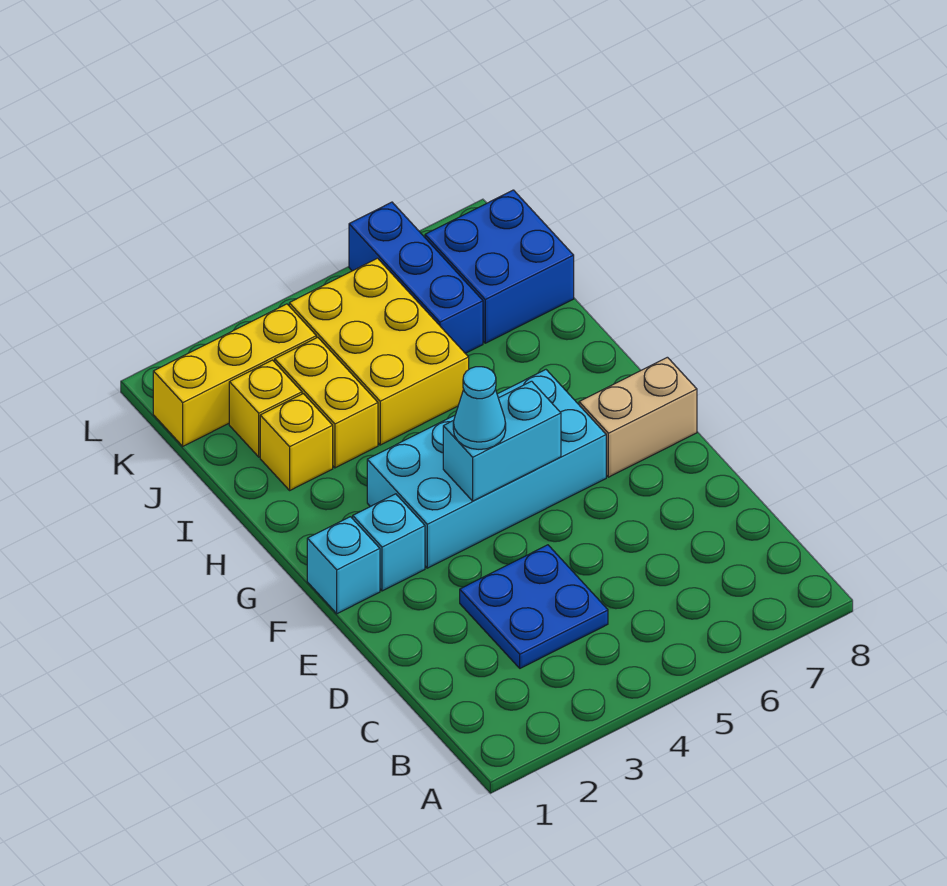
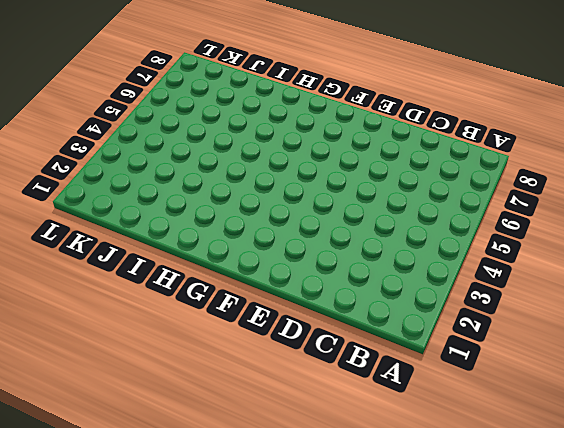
none -> blue plate C3:D4 level 1
none -> cyan brick F1 level 1
none -> cyan brick F2 level 1

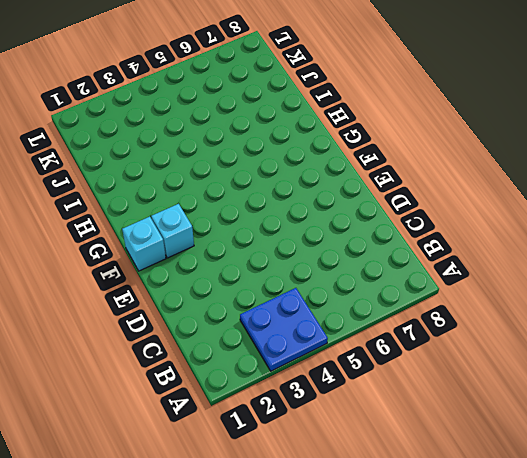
blue plate A3:B4 level 1 -> blue plate C3:D4 level 1
none -> cyan brick F3:G6 level 1
none -> tan brick F7:F8 level 1
none -> yellow brick I2 level 1

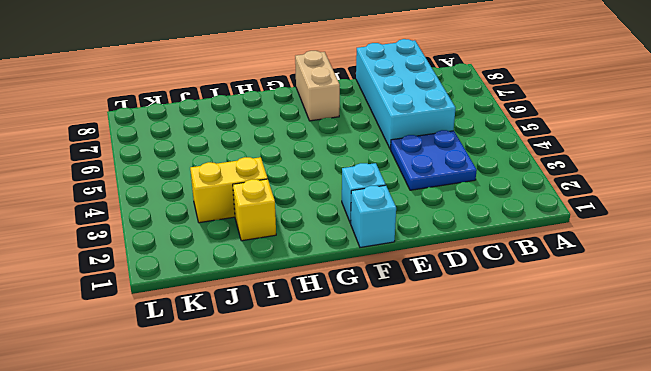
cyan brick C5:D8 level 1 -> cyan brick F3:G6 level 1
none -> yellow brick I4:K5 level 1
none -> yellow brick J2 level 1
none -> blue brick J6:L6 level 1

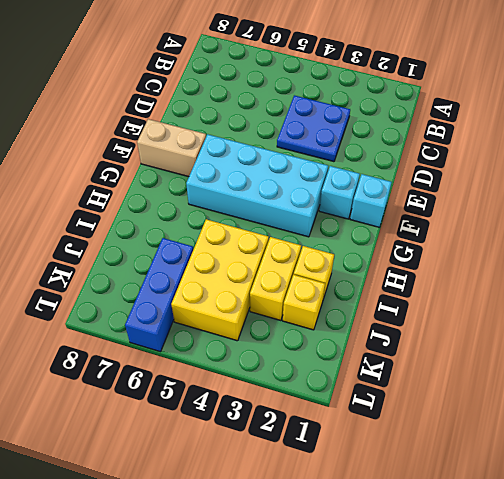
none -> blue brick J7:K8 level 1
none -> yellow brick K1:K3 level 1
none -> cyan brick F4:F5 level 2

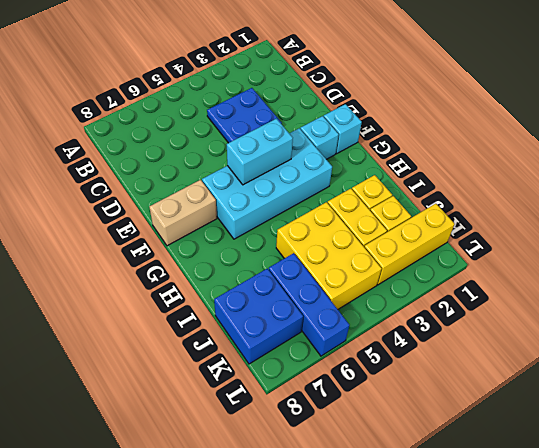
none -> cyan cone F4 level 3

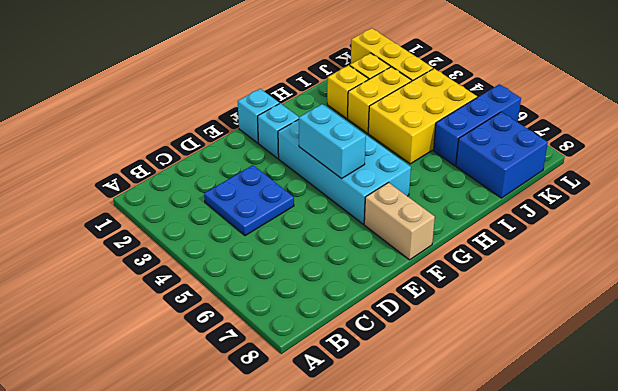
none -> cyan cone F4 level 3

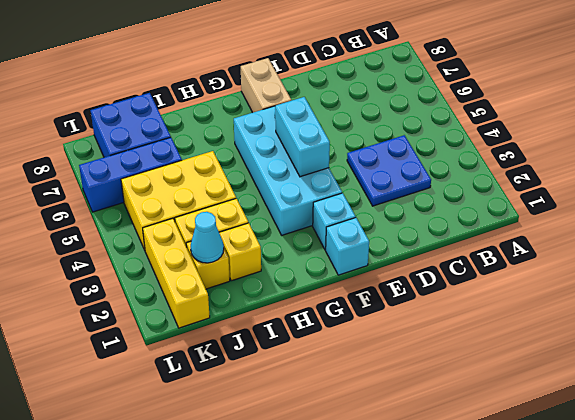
cyan cone J2 level 2 -> cyan cone F4 level 3

